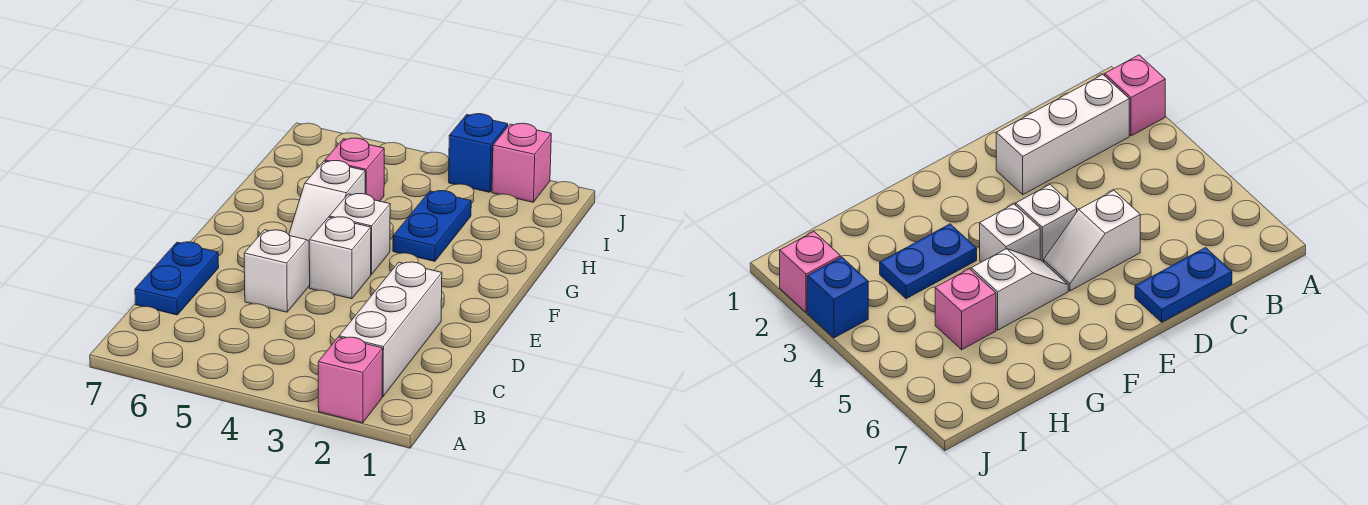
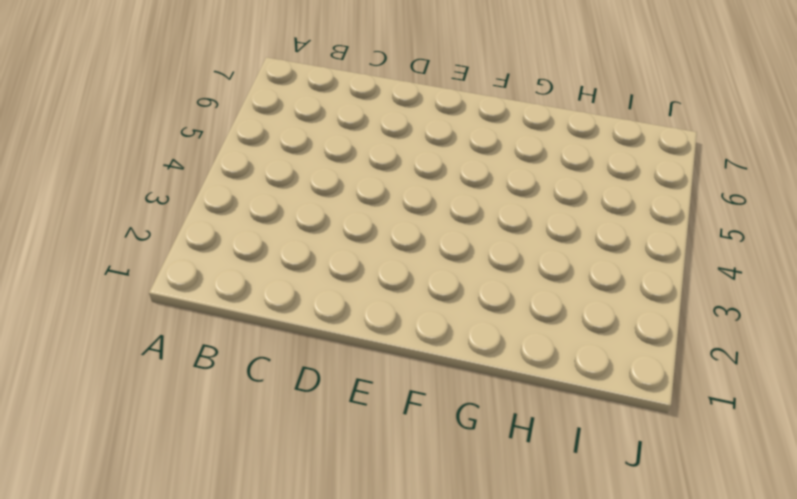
none -> pink brick A2 level 1
none -> white brick B2:D2 level 1

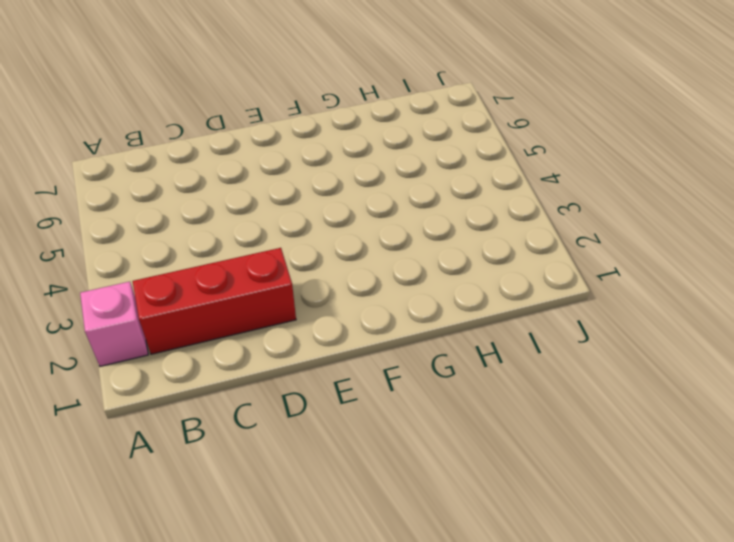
red brick B2:D2 level 1 -> white brick B2:D2 level 1
none -> blue plate C7:D7 level 1
none -> white slope D5:E5 level 1 top D

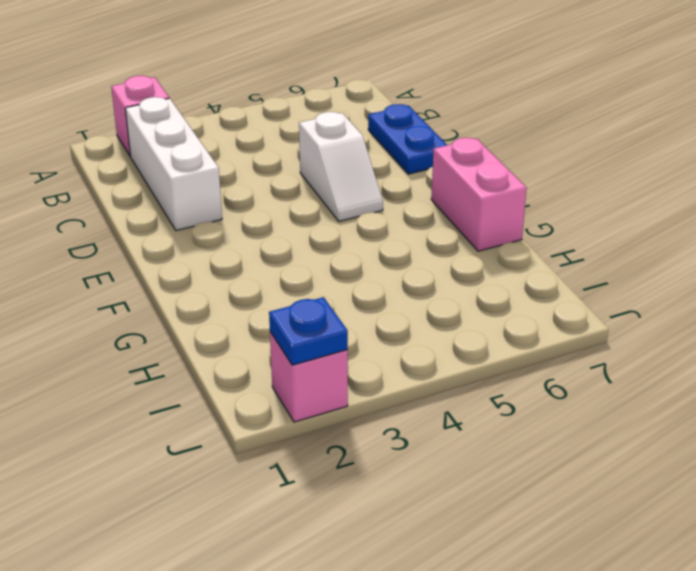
pink brick F7:G7 level 1 -> none
blue plate J2 level 2 -> none
none -> white brick E4 level 1
none -> white brick F4 level 1

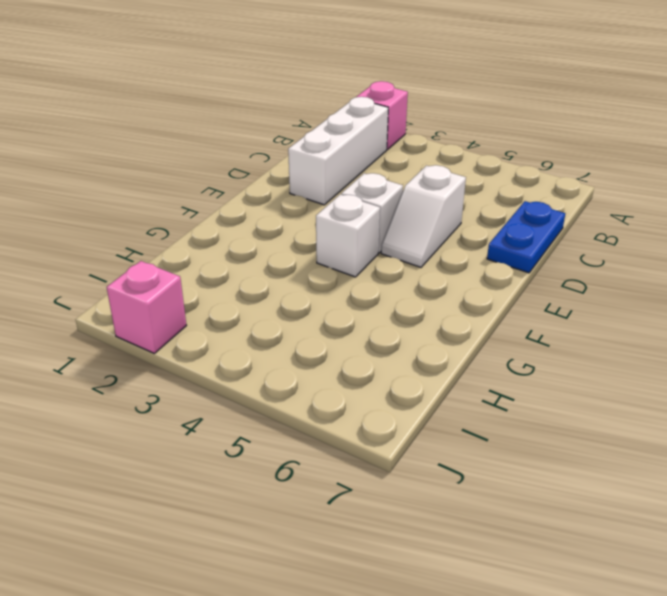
none -> white slope F5:G5 level 1 top G
none -> blue plate G3:H3 level 1

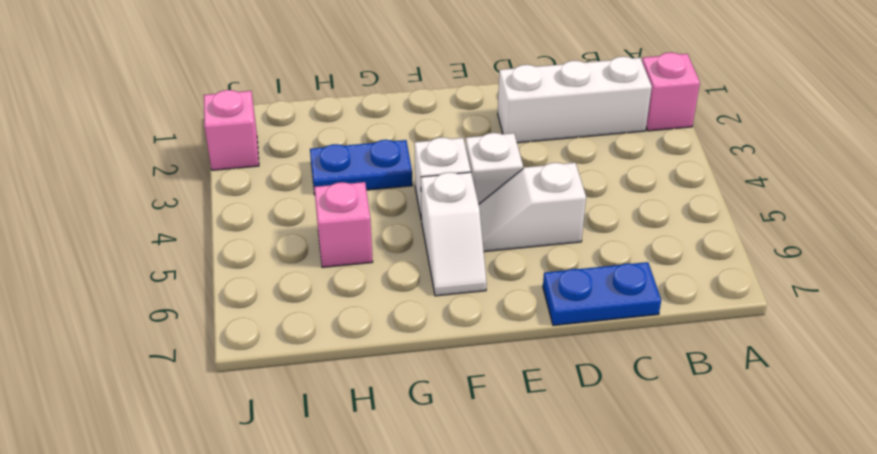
white slope F5:F6 level 1 top 5 -> white slope F5:G5 level 1 top G
none -> blue brick J3 level 1

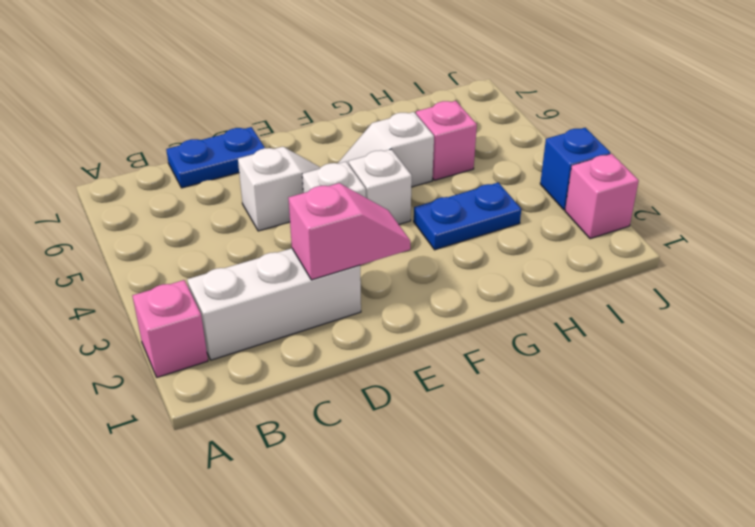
pink slope D2:E2 level 2 top D -> none

